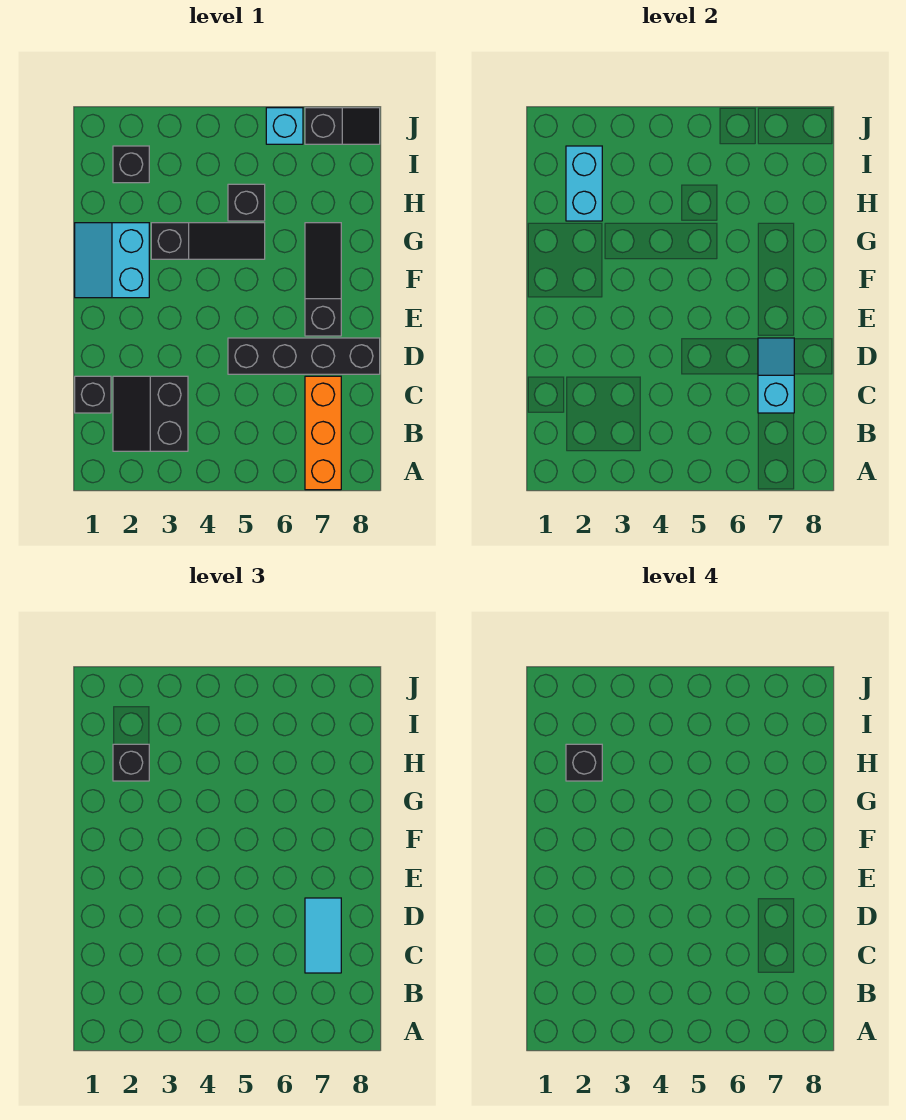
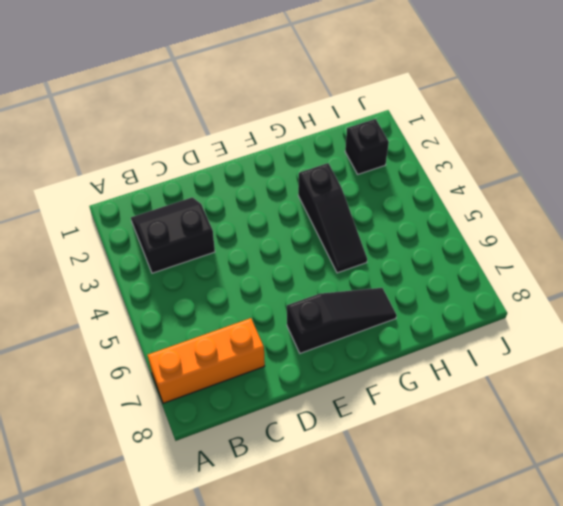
none -> black brick C1 level 1
none -> black brick D5:D8 level 1
none -> cyan slope F1:G2 level 1 top 2

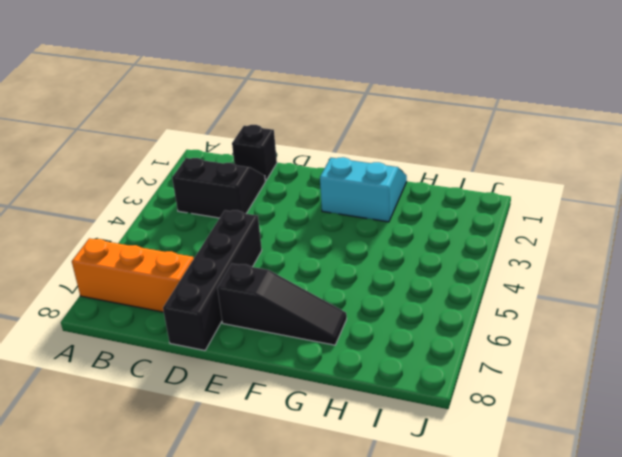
none -> black slope G3:G5 level 1 top 3
none -> black brick H5 level 1
none -> black brick I2 level 1

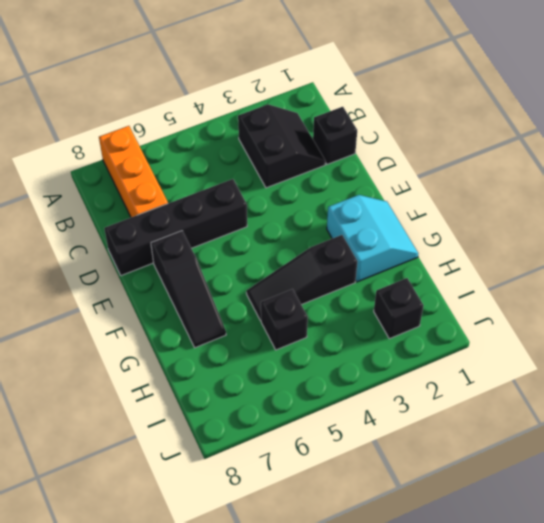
none -> cyan brick J6 level 1
none -> black slope J7:J8 level 1 top 7
none -> cyan slope C7:D7 level 2 top C

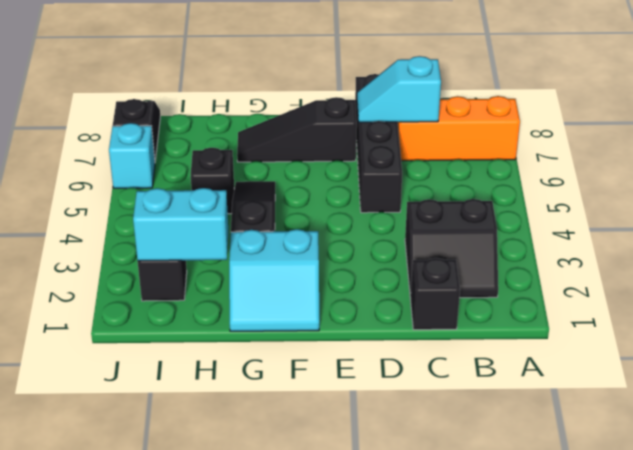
none -> cyan tile C7:D7 level 3
none -> black brick H2 level 3
none -> black brick H2 level 4

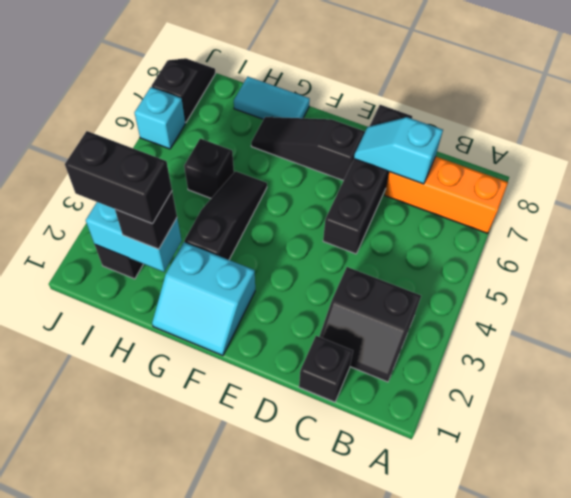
cyan tile G8:H8 level 1 -> cyan tile C7:D7 level 3
black brick H2:I2 level 4 -> black brick H2 level 4

